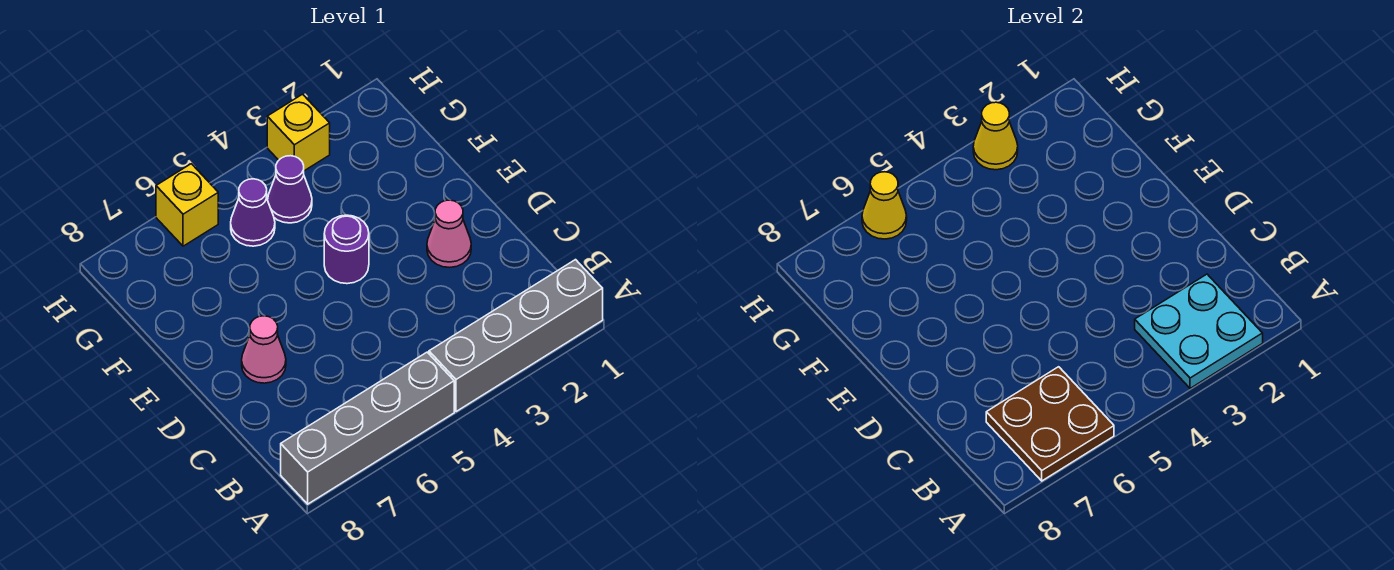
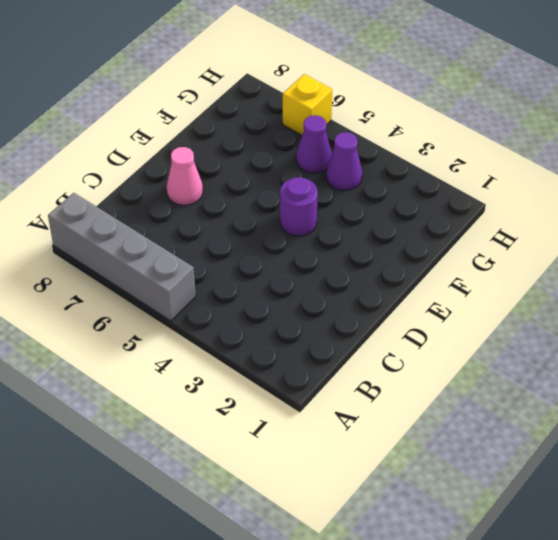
none -> grey brick A1:A4 level 1
none -> pink cone D2 level 1
none -> yellow brick H3 level 1

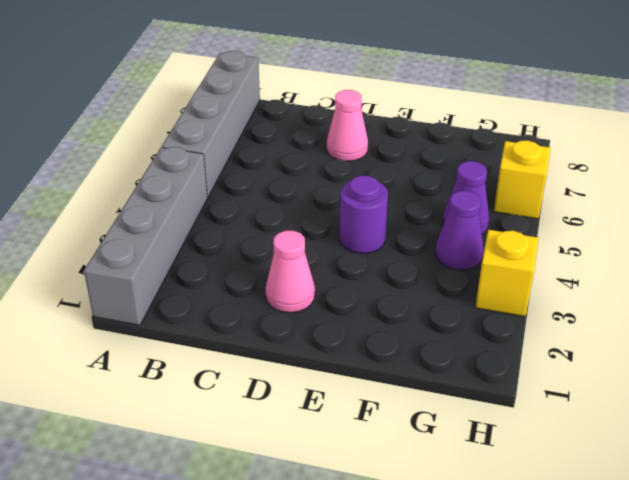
none -> cyan plate A2:B3 level 2
none -> brown plate A6:B7 level 2
none -> yellow cone H3 level 2

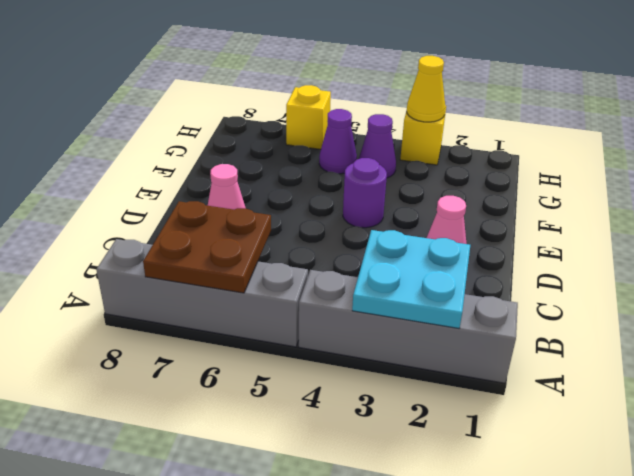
none -> yellow cone H6 level 2

